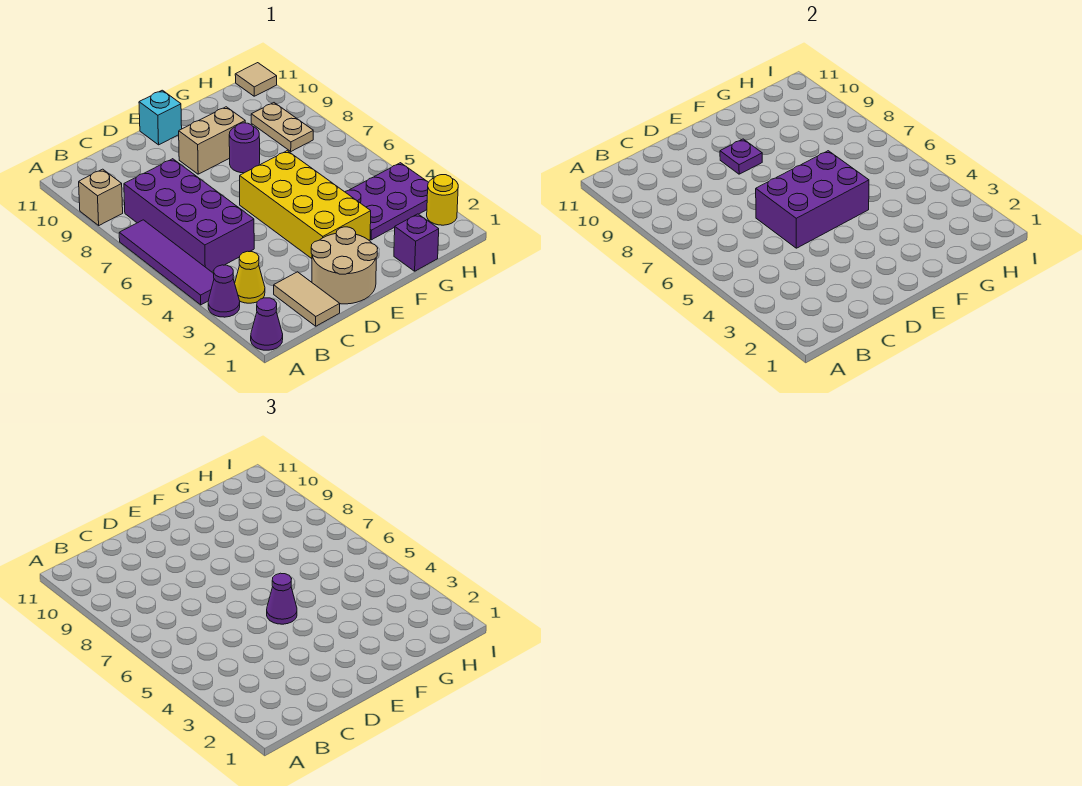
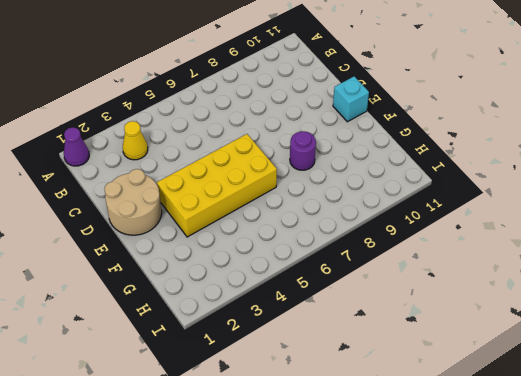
none -> purple cone A3 level 1
none -> purple tile A4:A7 level 1
none -> tan brick A9 level 1

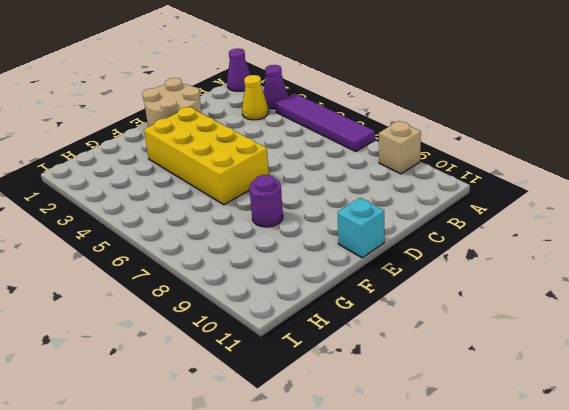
none -> purple brick B5:C8 level 1
none -> tan tile C1:C2 level 1
none -> tan brick E9:F9 level 1

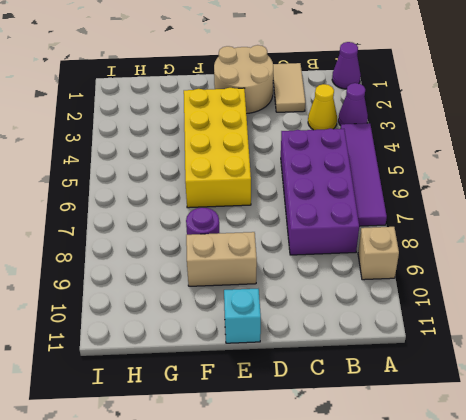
none -> purple brick G1 level 1
none -> purple plate G3:I4 level 1
none -> tan plate H8:H9 level 1

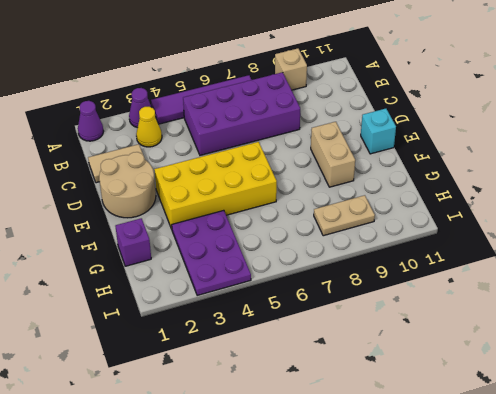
none -> purple round brick F8 level 1
none -> yellow round brick I2 level 1
none -> tan tile I11 level 1

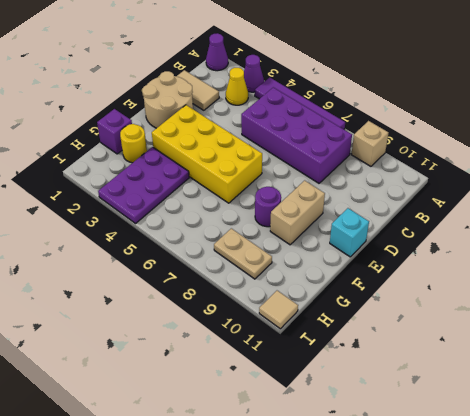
yellow round brick G2 level 1 -> yellow round brick I2 level 1
none -> purple brick D5:F6 level 2
none -> purple plate E9 level 2
none -> purple cone E5 level 3

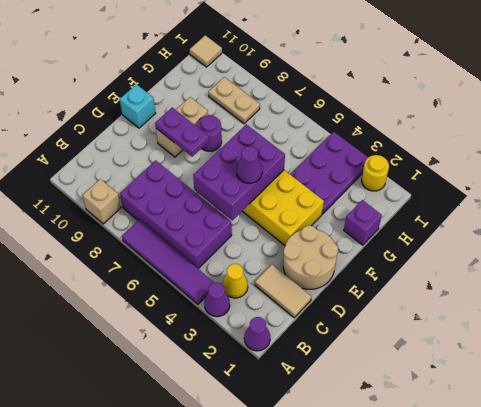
purple plate E8:E9 level 2 -> purple plate E9 level 2

